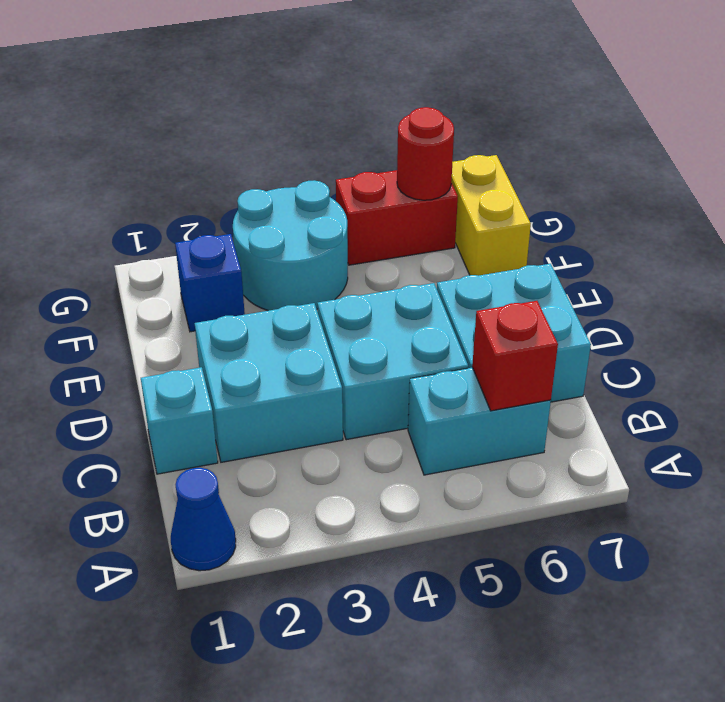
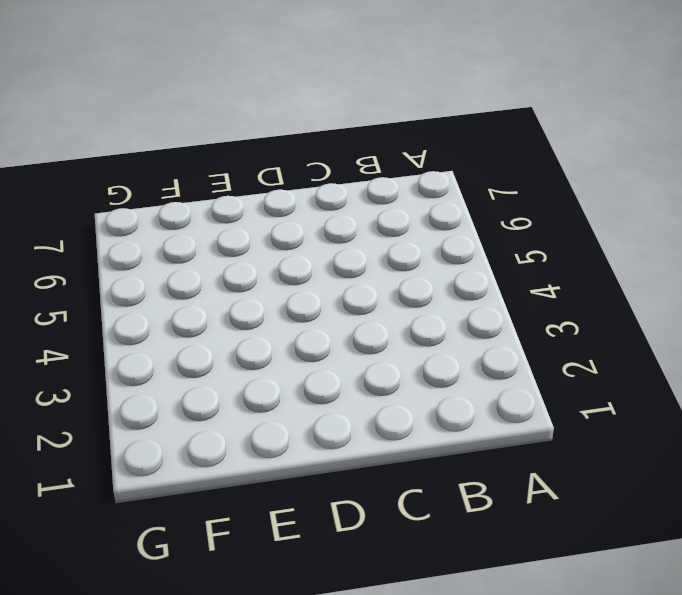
none -> blue cone A1 level 1
none -> cyan brick B5:B6 level 1
none -> cyan brick C1 level 1

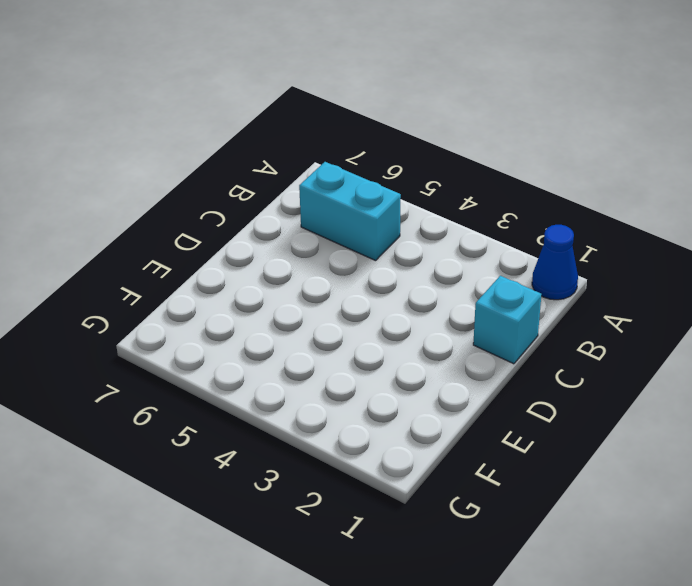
none -> cyan brick C2:D3 level 1
none -> cyan brick C4:D5 level 1
none -> cyan brick C6:D7 level 1

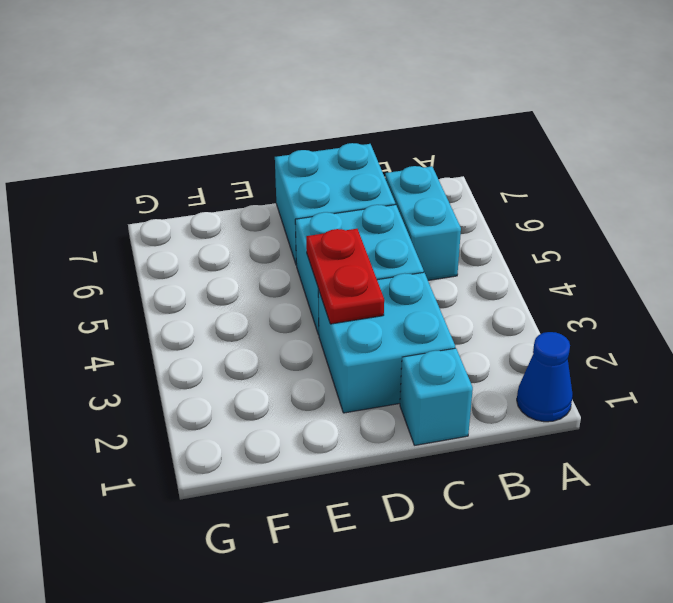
red plate D3:D4 level 2 -> none
none -> blue brick F2 level 1
none -> cyan round brick F3:G4 level 1
none -> yellow brick F7:G7 level 1

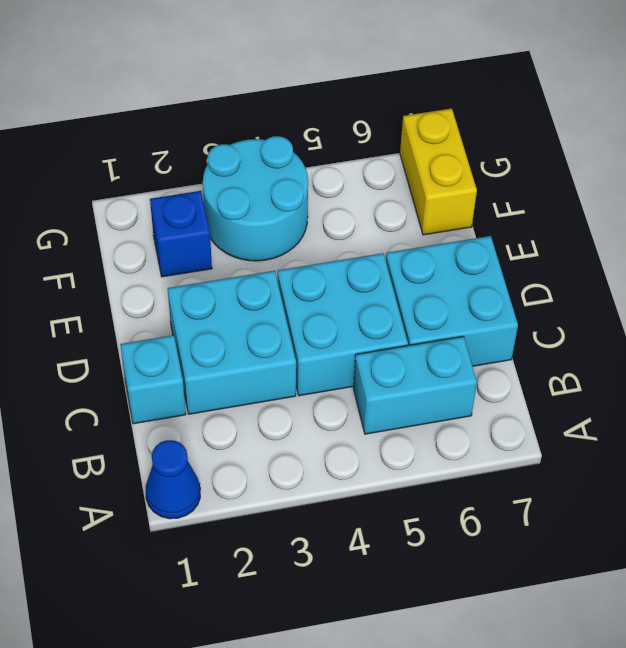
none -> red brick G5:G6 level 1
none -> red brick B6 level 2
none -> red round brick G6 level 2

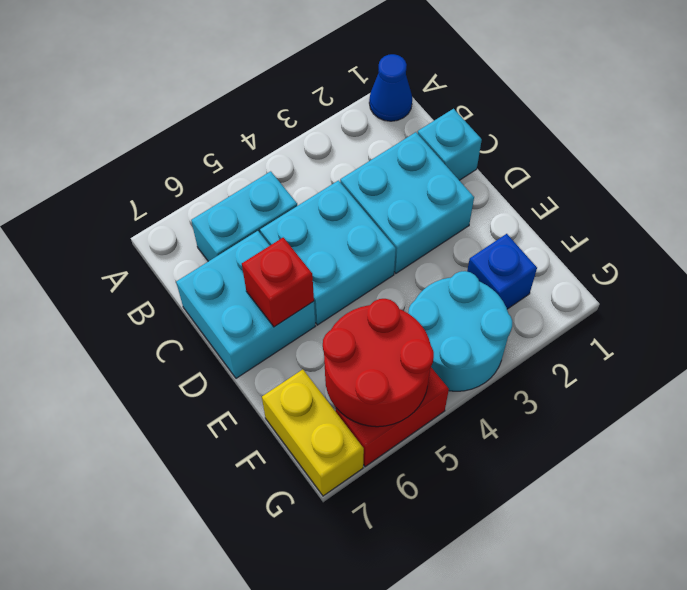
red brick D6 level 2 -> red brick B6 level 2
red round brick F5:G6 level 2 -> red round brick G6 level 2

